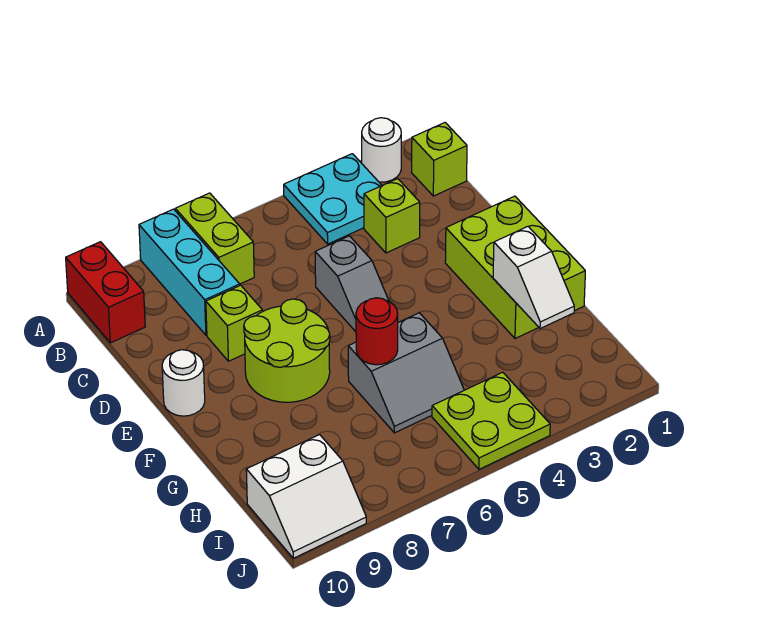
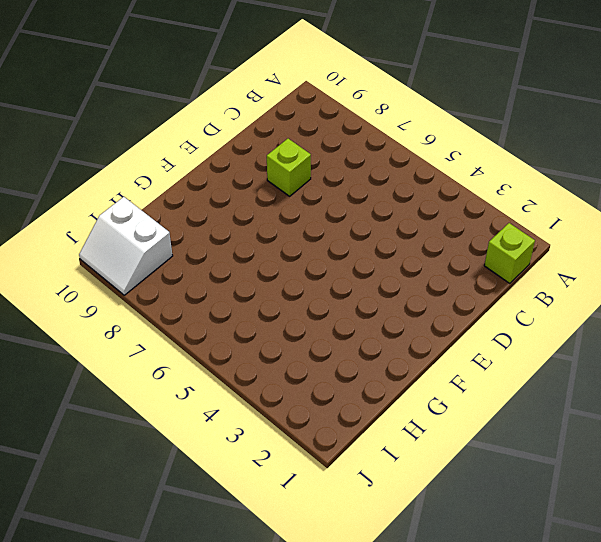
none -> white round brick A2 level 1
none -> cyan plate A3:B4 level 1
none -> lime brick A7:B7 level 1

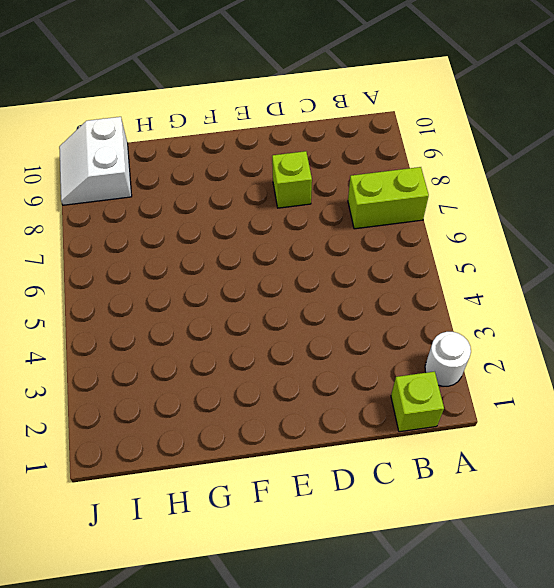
none -> cyan plate A3:B4 level 1
none -> cyan brick A8:C8 level 1
none -> red brick A10:B10 level 1

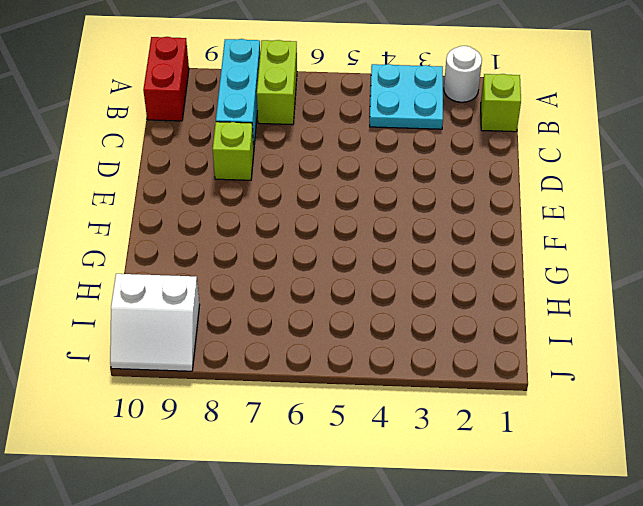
none -> lime brick C3 level 1
none -> grey slope D5:E5 level 1 top D
none -> lime brick E1:G2 level 1

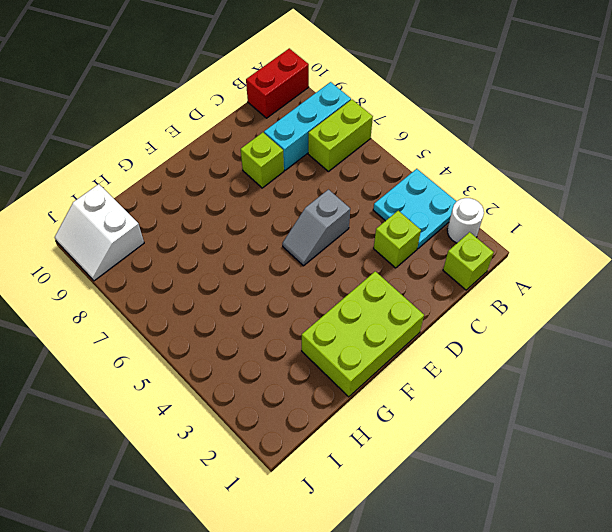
none -> lime round brick E7:F8 level 1
none -> white round brick E10 level 1
none -> grey slope G5:H6 level 1 top G

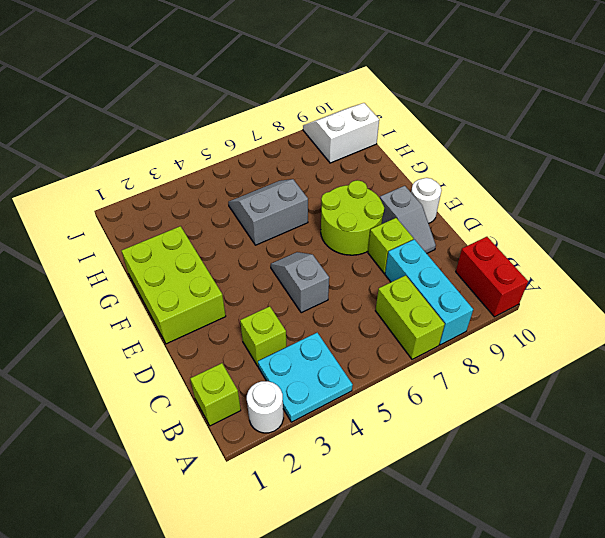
grey slope D9:E9 level 1 top E -> none
none -> lime plate I4:J5 level 1
none -> white slope G2:H2 level 2 top G
none -> red round brick G6 level 2

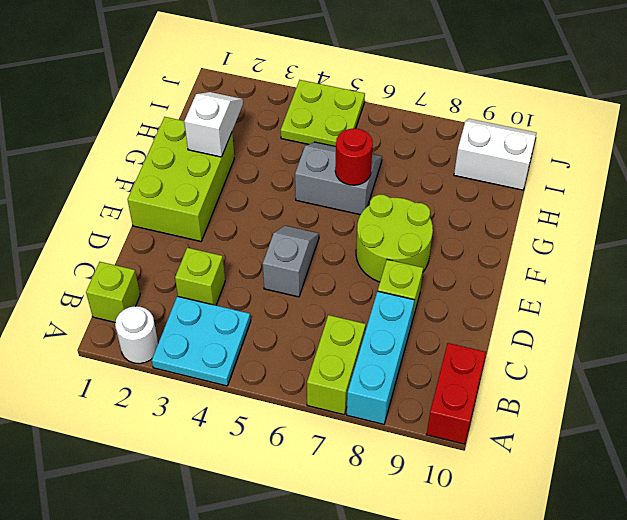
none -> white round brick E10 level 1

